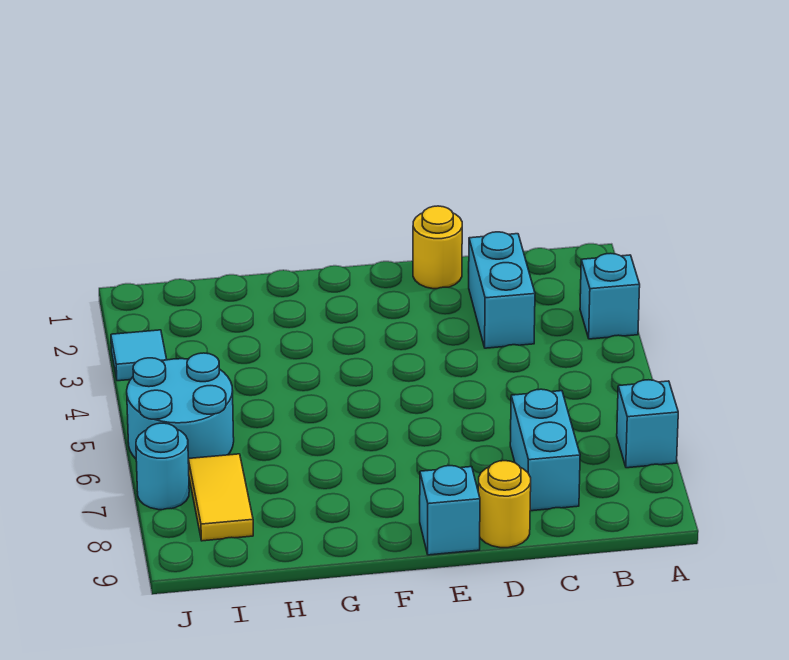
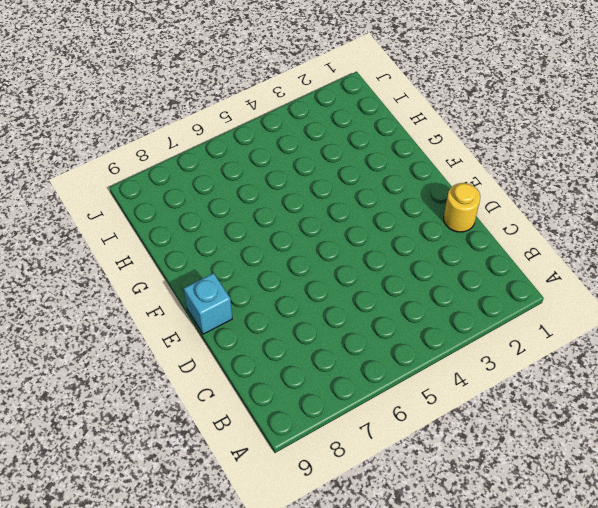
none -> cyan brick A3 level 1
none -> cyan brick A7 level 1

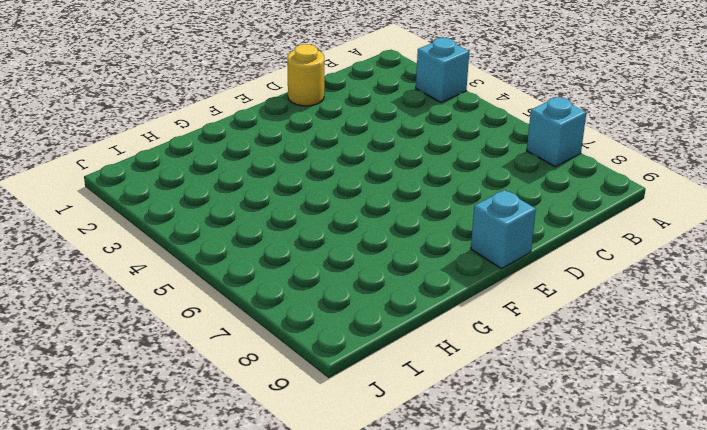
none -> cyan brick C2:C3 level 1
none -> cyan brick C7:C8 level 1

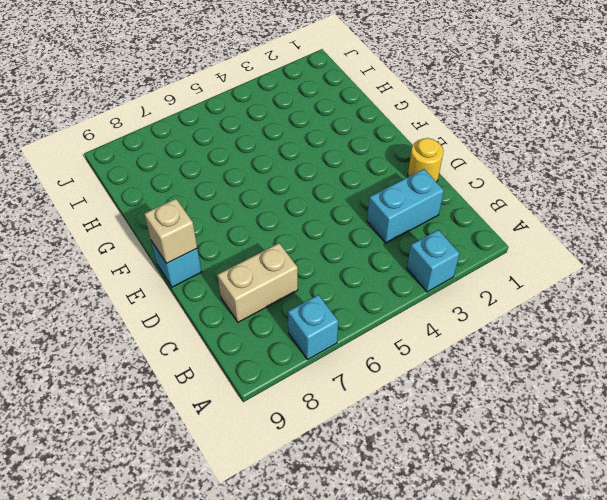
tan brick C7:C8 level 1 -> cyan brick C7:C8 level 1
tan brick E9 level 2 -> none
none -> yellow round brick D9 level 1
none -> cyan round brick I5:J6 level 1

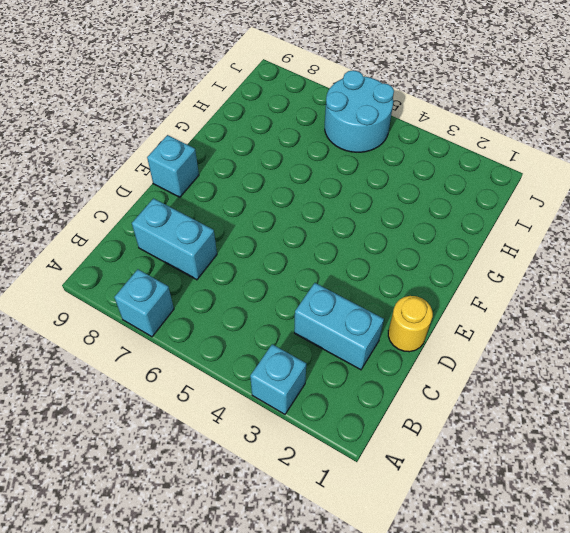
none -> yellow round brick D9 level 1
none -> yellow tile I7:I8 level 1

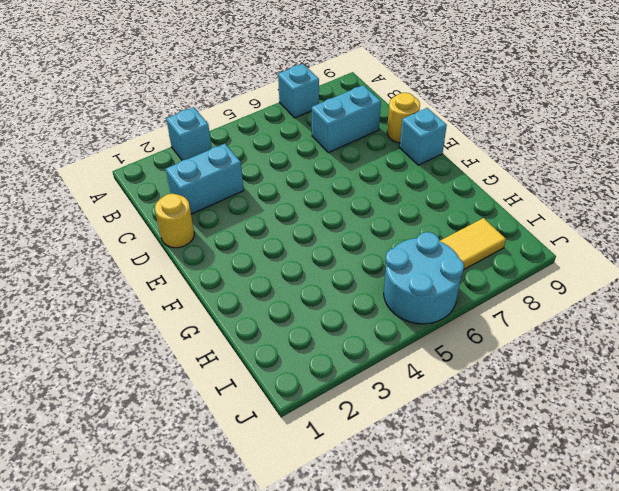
none -> cyan tile J3 level 1
none -> cyan round brick J7 level 1

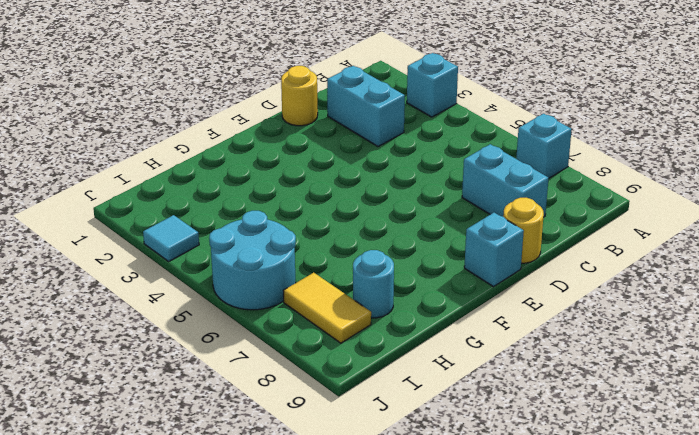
cyan round brick H8 level 1 -> cyan round brick J7 level 1

